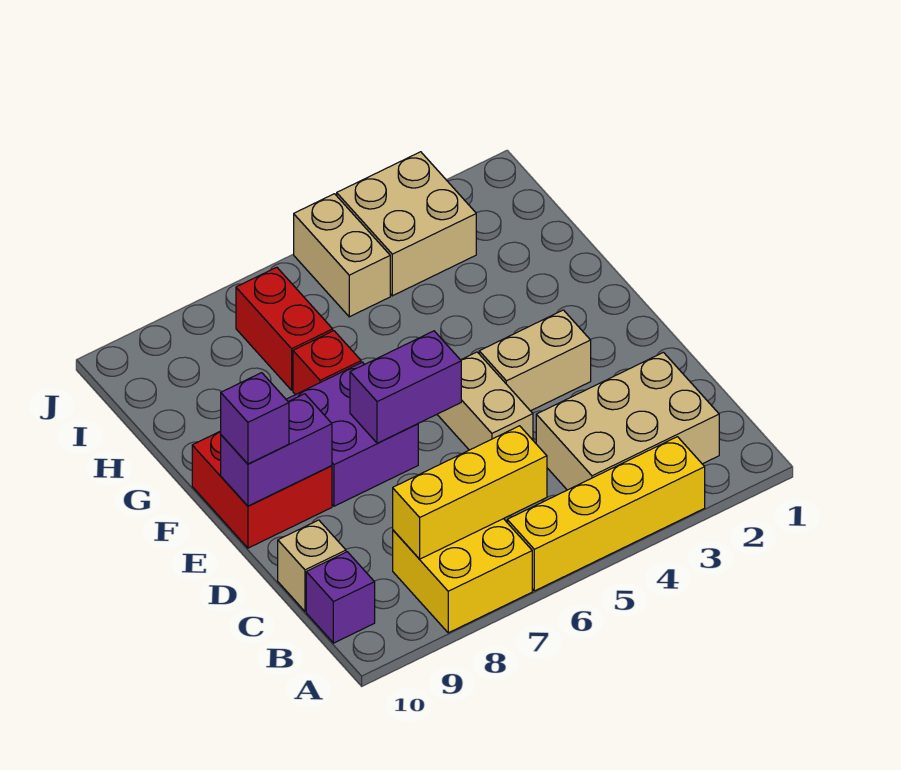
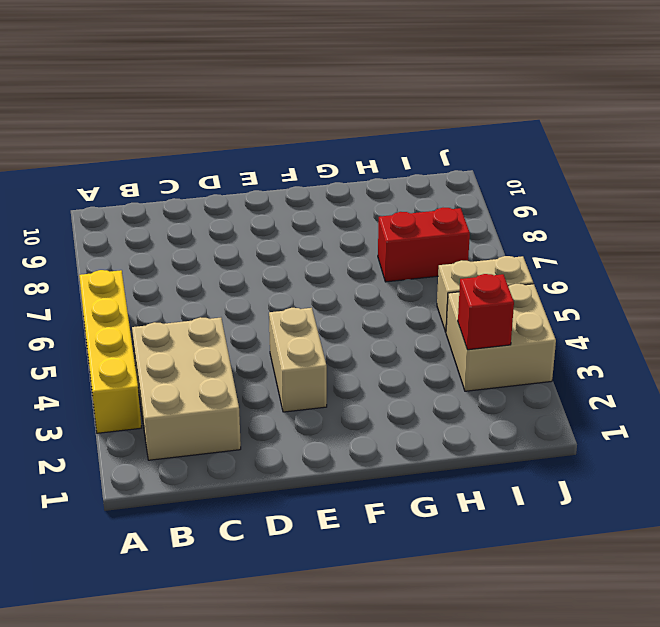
red brick I3 level 2 -> red brick G7 level 1
none -> yellow brick A7:B8 level 1
none -> purple brick B10 level 1
none -> tan brick C10 level 1

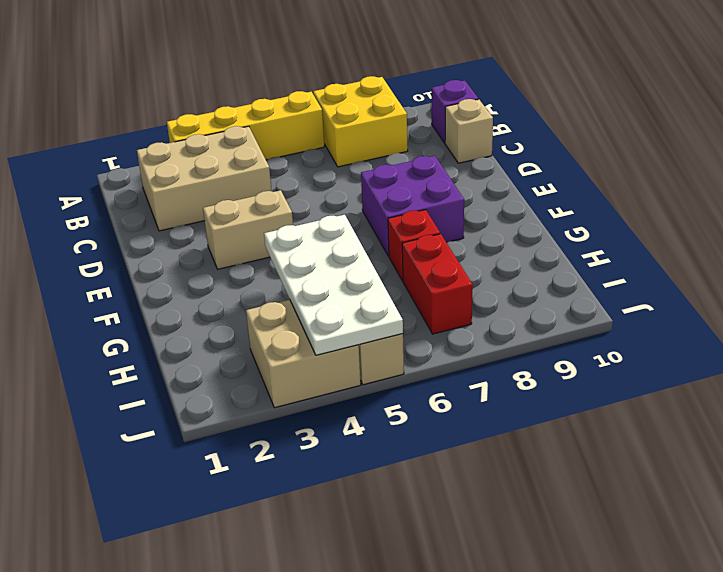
white plate G4:J5 level 2 -> none
none -> tan brick D5:E5 level 1
none -> red brick E9:F10 level 1
none -> yellow brick B6:B8 level 2

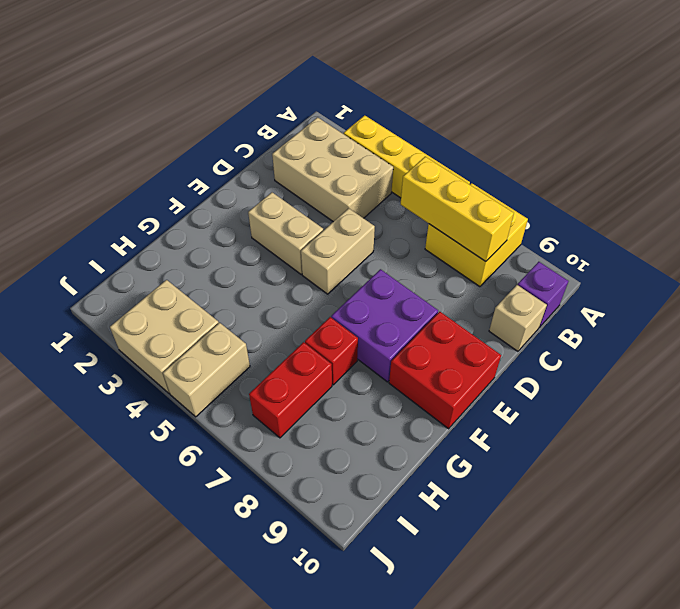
none -> purple brick E6:E7 level 2
none -> purple brick E9:E10 level 2
none -> purple brick E10 level 3

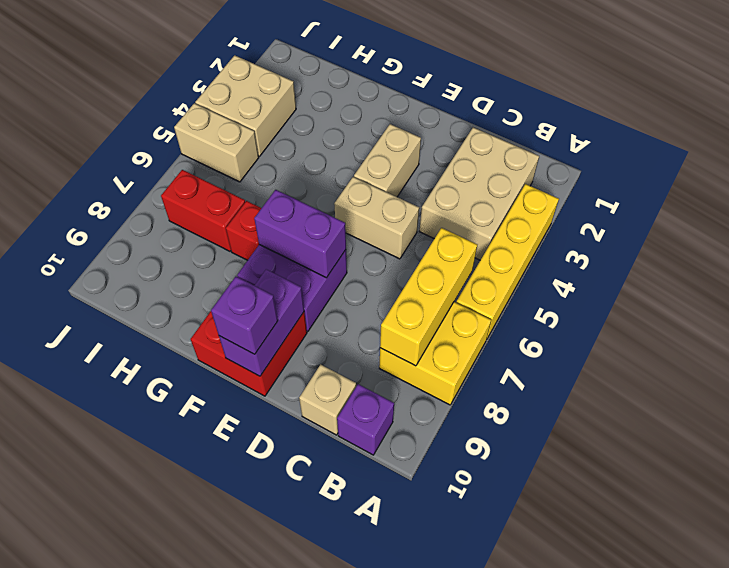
purple brick E7:F7 level 2 -> purple brick E6:E7 level 2

